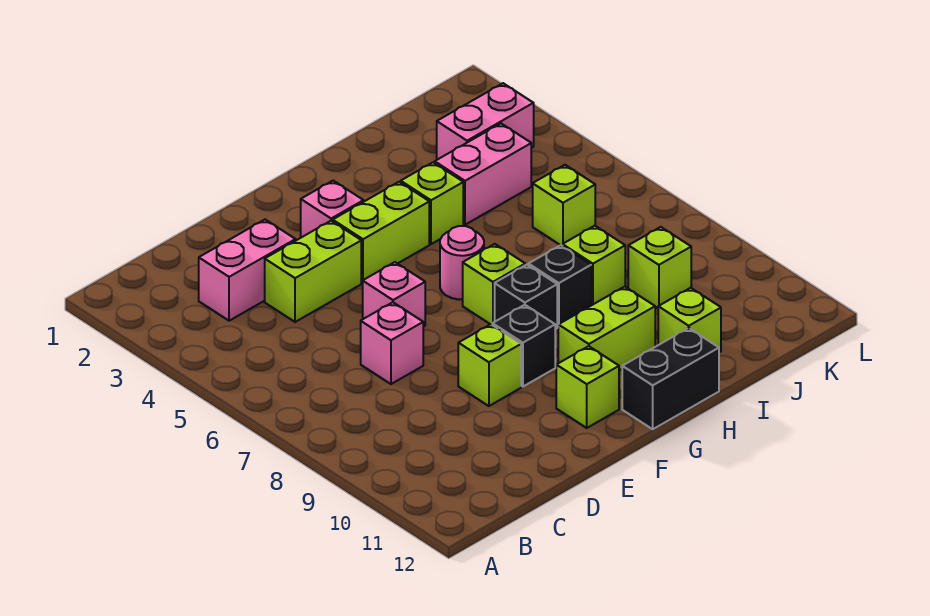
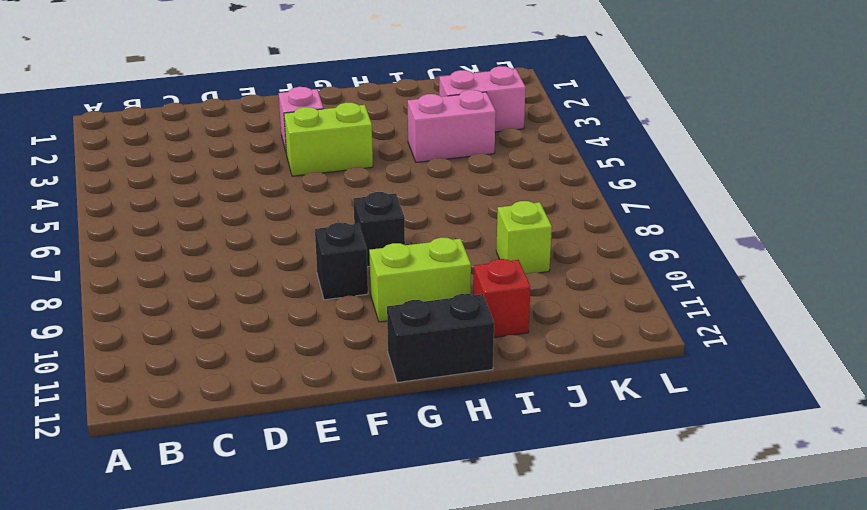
red brick I11 level 1 -> lime brick I11 level 1
none -> pink brick C3:D3 level 1
none -> lime brick D4:E4 level 1
none -> pink brick D7 level 1

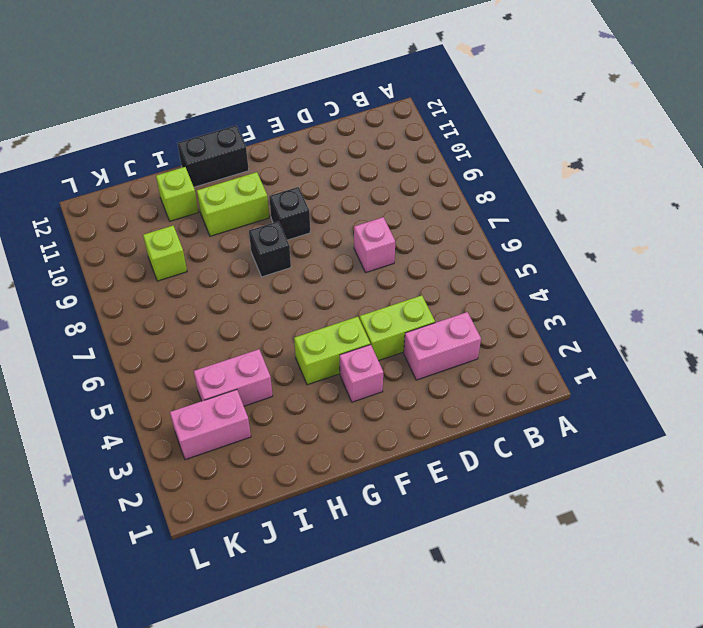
none -> pink brick E6 level 1
none -> lime brick E9 level 1
none -> lime brick F11 level 1

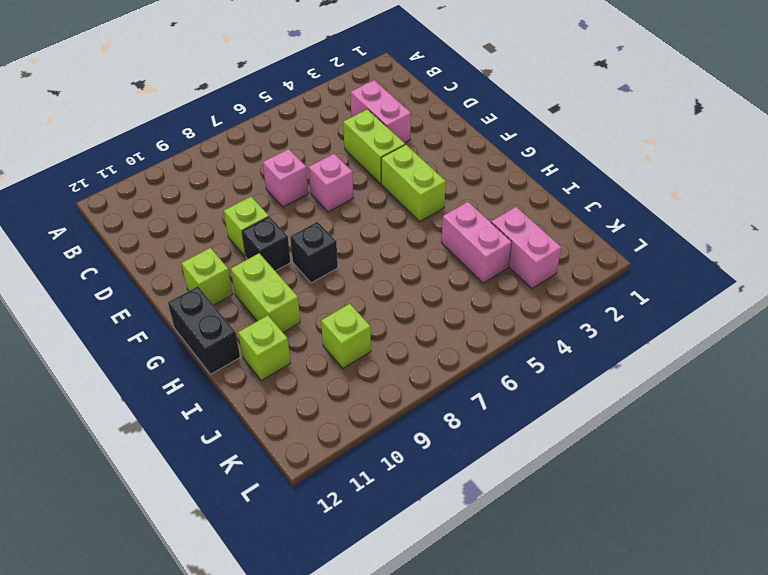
none -> pink brick F3 level 1
none -> pink round brick G6 level 1
none -> lime brick G7 level 1

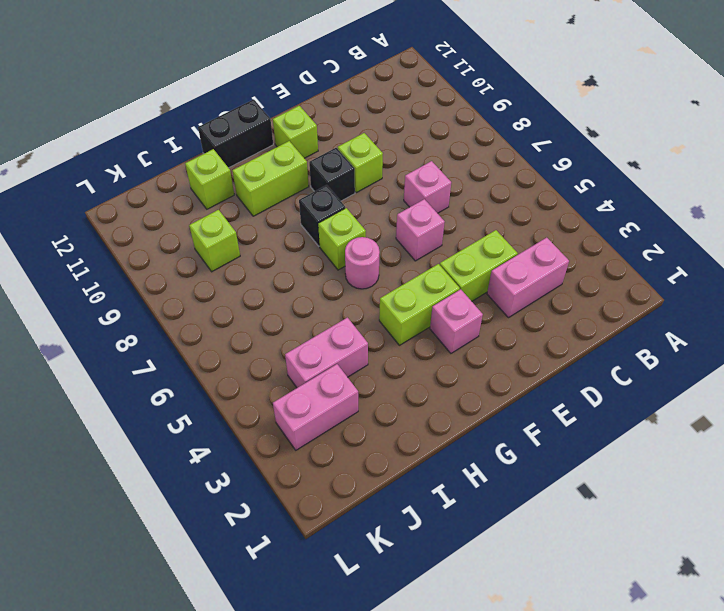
none -> lime brick H4 level 1
none -> black brick H8 level 1
none -> lime brick I8 level 1

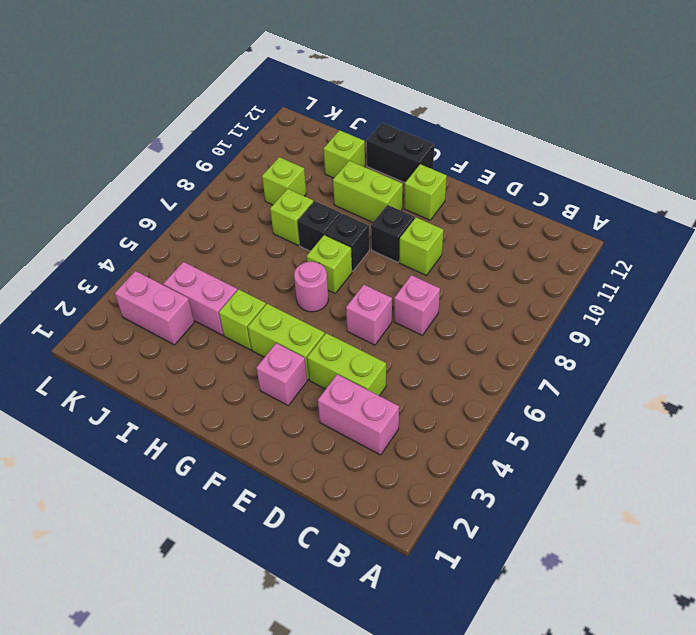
none -> lime brick J6 level 1

